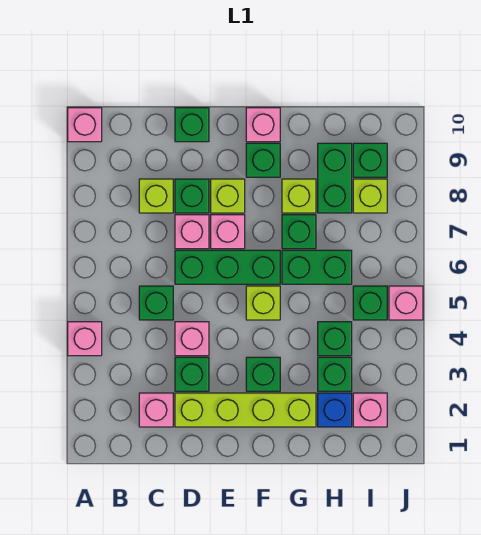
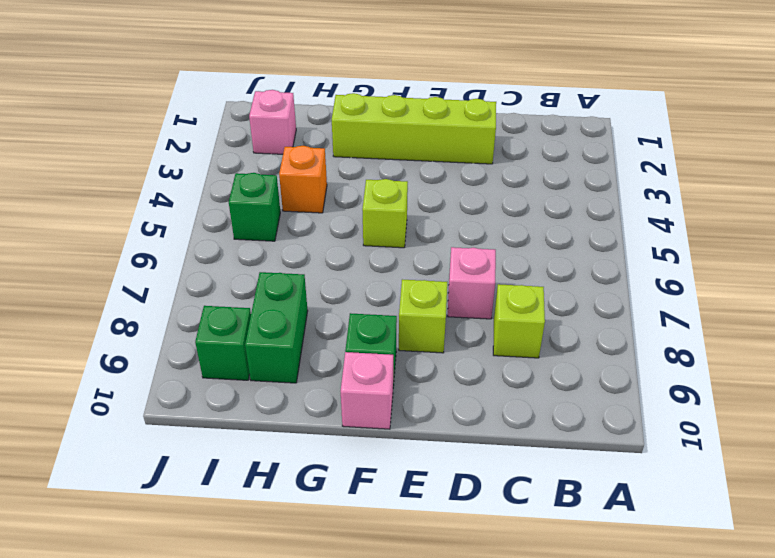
orange brick H4 level 1 -> green brick H4 level 1
none -> pink brick A4 level 1
none -> pink brick A10 level 1
none -> pink brick C2 level 1
none -> green brick C5 level 1

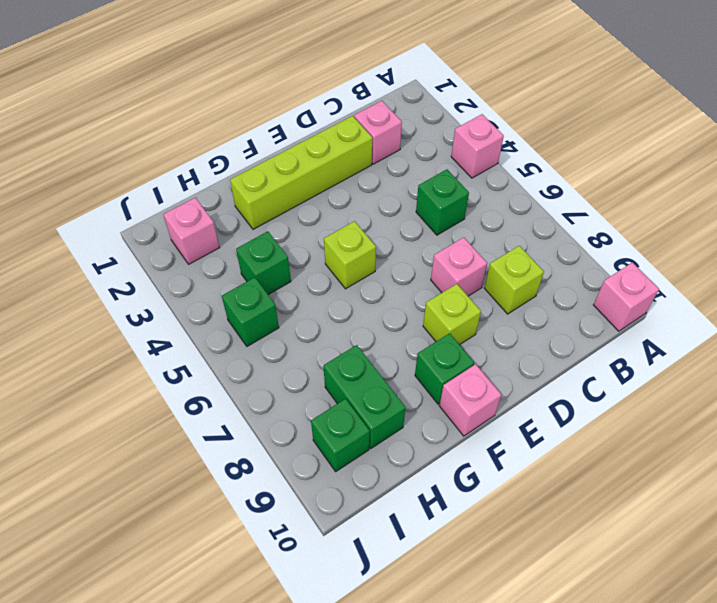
none -> green brick D3 level 1
none -> pink brick D4 level 1
none -> green brick D6:F6 level 1
none -> green brick D8 level 1

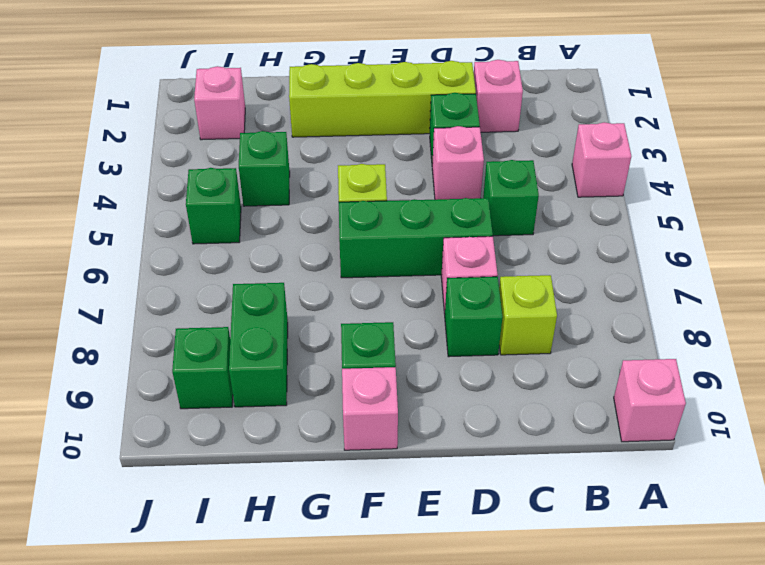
none -> green brick D10 level 1
none -> pink brick E7 level 1
none -> lime brick E8 level 1
none -> green brick F3 level 1

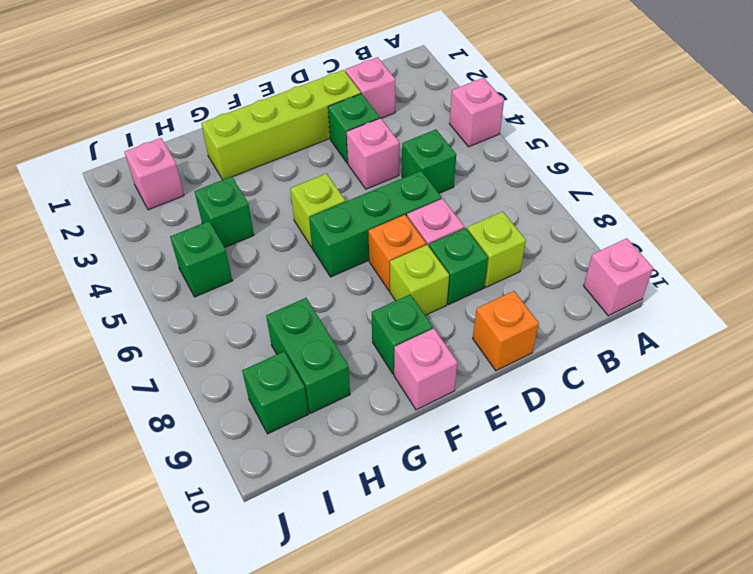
orange brick D10 level 1 -> green brick D10 level 1
orange brick E7 level 1 -> pink brick E7 level 1
none -> green brick F3 level 1
none -> green brick G6:H6 level 1
none -> green brick G7 level 1
none -> lime brick G8 level 1

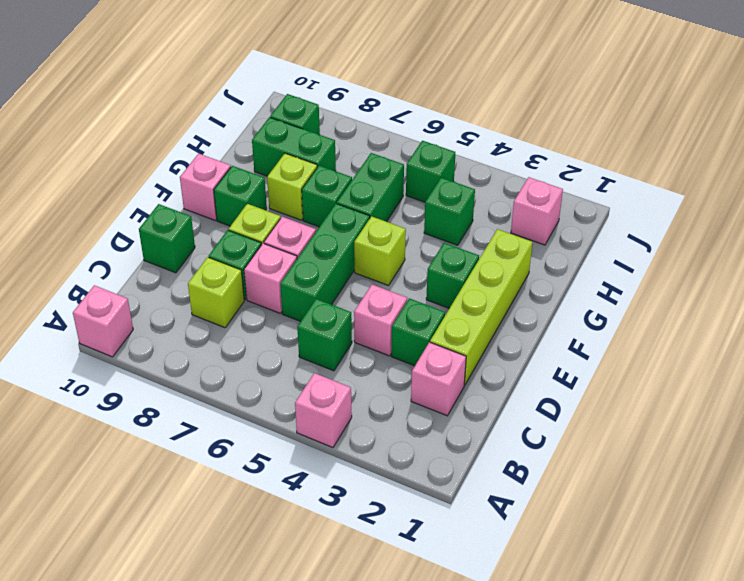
none -> blue brick H2 level 1
none -> green brick H3 level 1
none -> lime brick I8 level 1
none -> pink brick J5 level 1

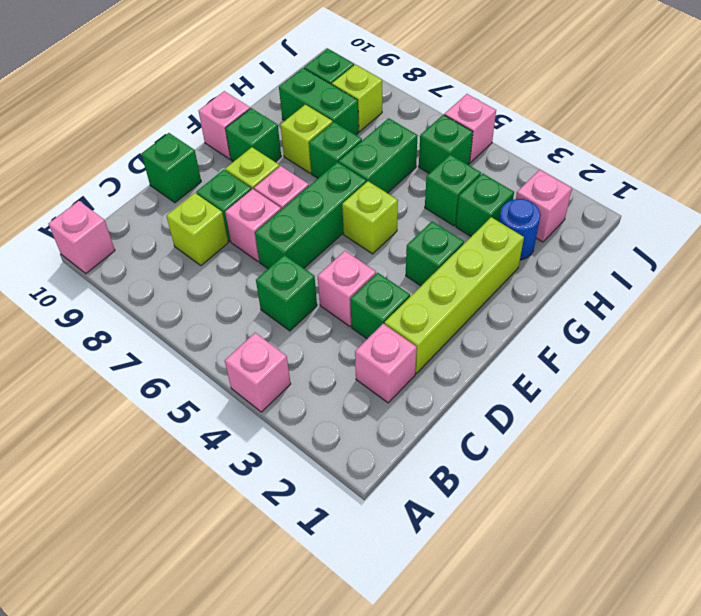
blue round brick H2 level 1 -> blue brick H2 level 1

